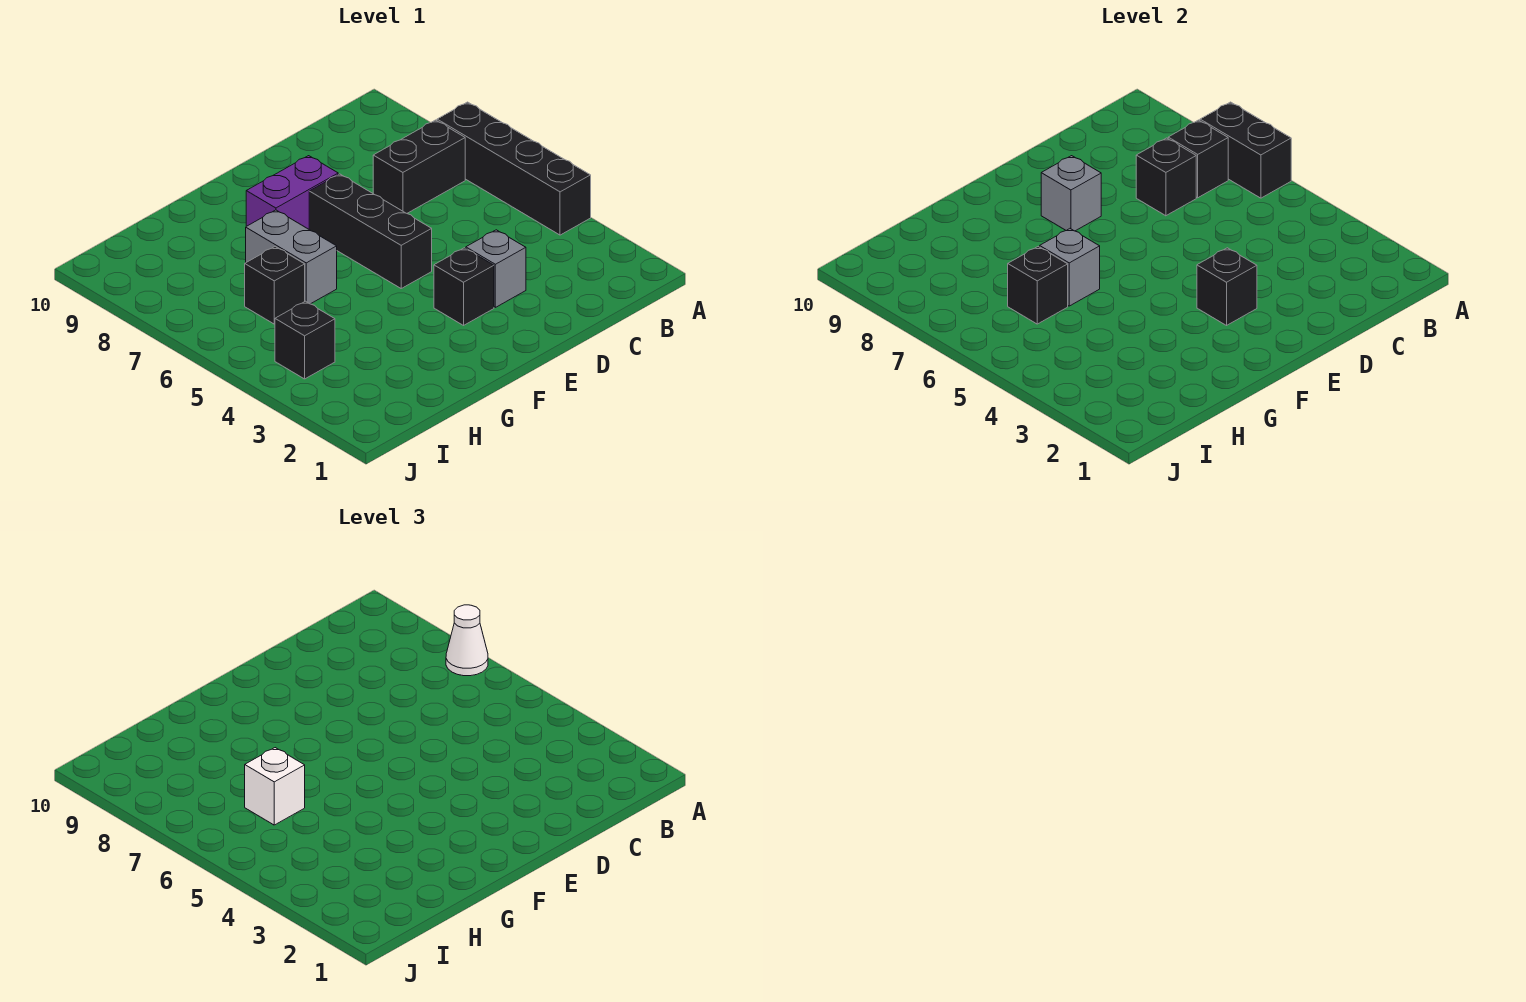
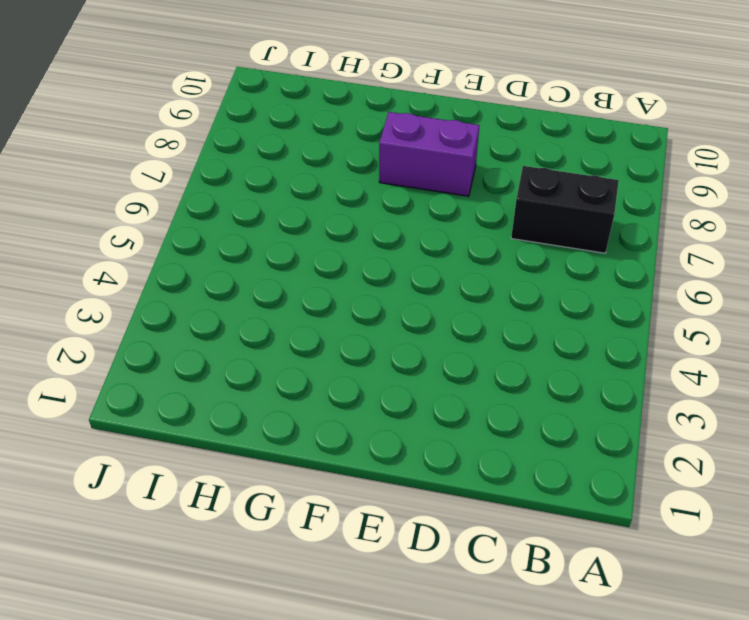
none -> black brick A4:A7 level 1
none -> grey brick D3 level 1
none -> black brick E3 level 1

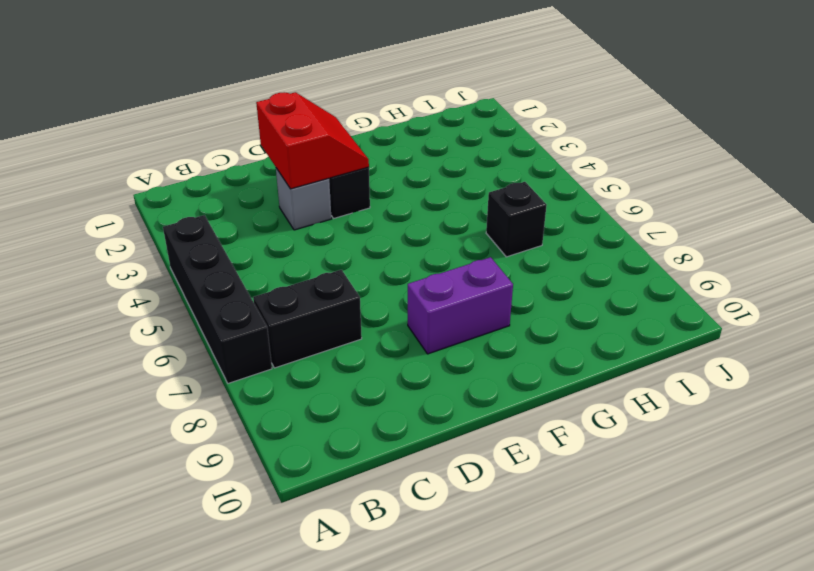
red slope D2:E3 level 2 top D -> black brick E3 level 2
none -> black brick E5:E7 level 1
none -> grey brick G6:G7 level 1
none -> black brick I4 level 1

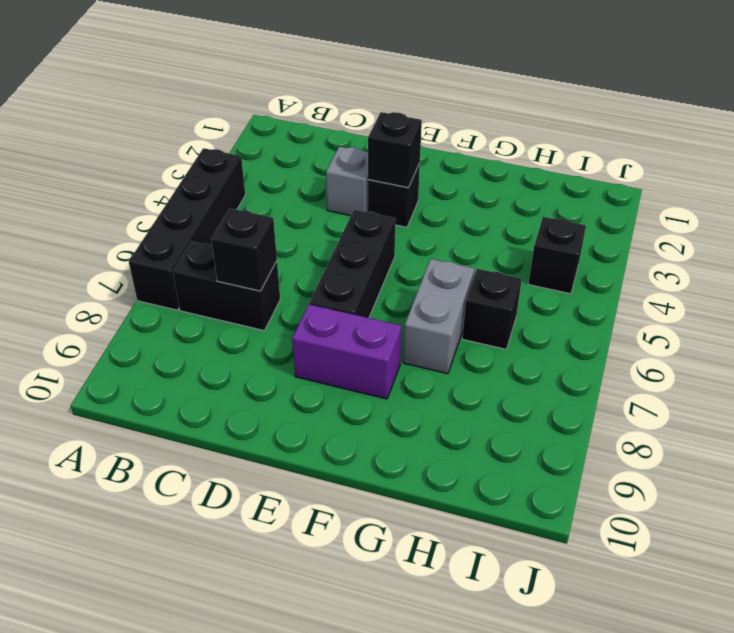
none -> black brick A6:A7 level 2
none -> black brick B7 level 2
none -> grey brick E8 level 2

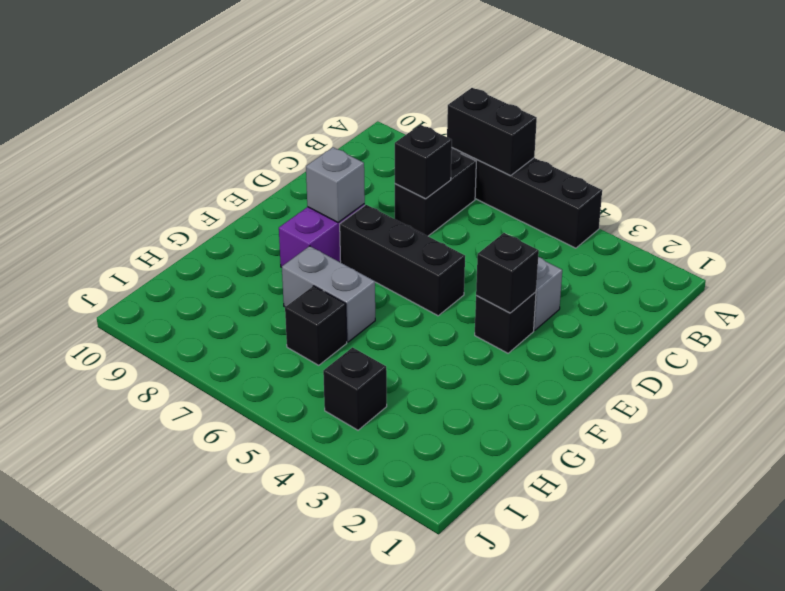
none -> black brick B7 level 2
none -> grey brick G6 level 2
none -> black brick H6 level 2

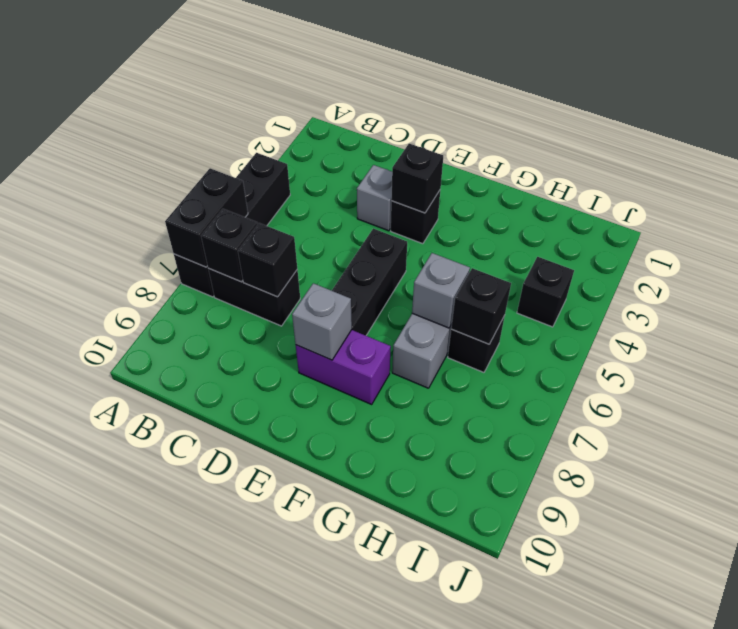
none -> white cone A7 level 3
none -> white brick H6 level 3

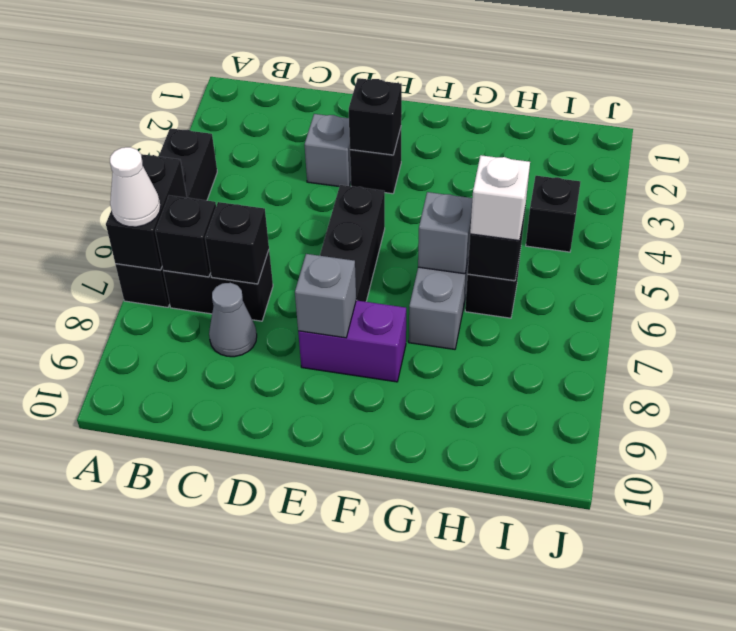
grey cone C8 level 1 -> none

